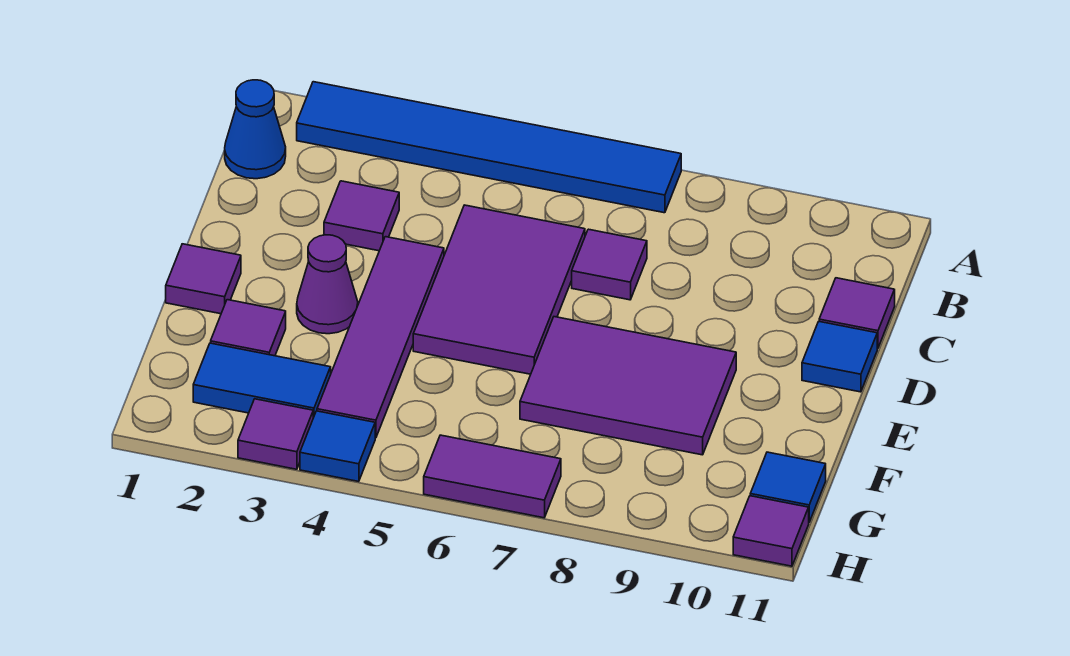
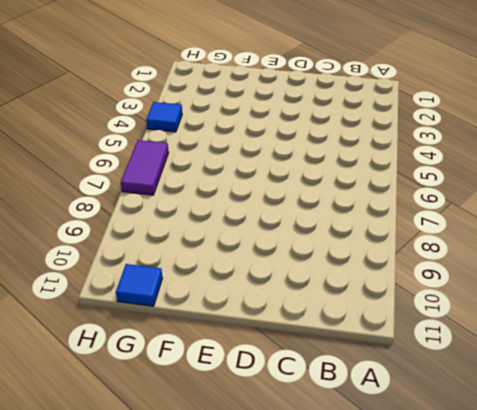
none -> blue tile A2:A7 level 1
none -> blue cone B1 level 1
none -> purple tile C3 level 1

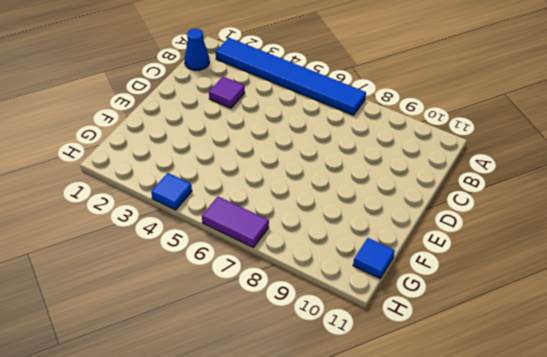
none -> purple tile C5:E6 level 1
none -> purple tile C7 level 1
none -> purple tile C11 level 1

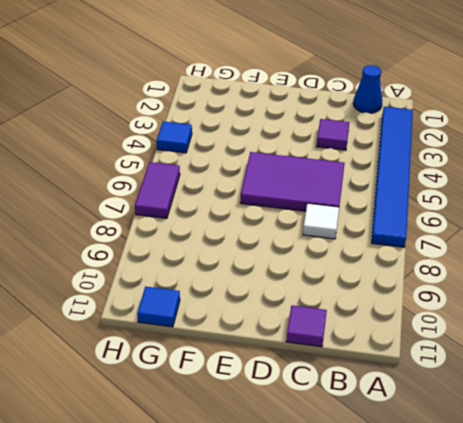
white tile C7 level 1 -> purple tile C7 level 1
none -> purple tile D4:G4 level 1
none -> blue tile D11 level 1
none -> purple tile E1 level 1

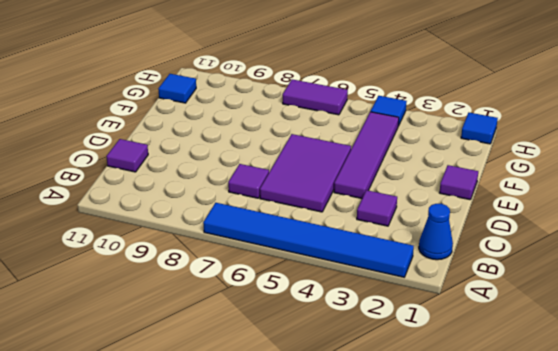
blue tile H1 level 1 -> blue tile D11 level 1
none -> purple cone E3 level 1
none -> purple tile E7:F9 level 1
none -> purple tile F2 level 1

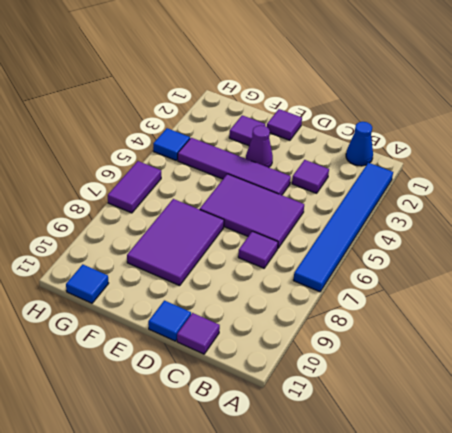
none -> blue tile G2:G3 level 1
none -> purple tile H3 level 1
none -> purple tile H11 level 1

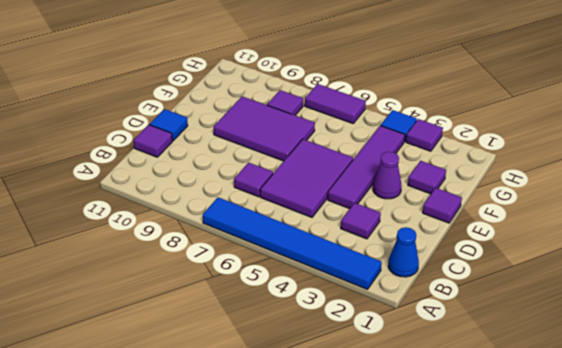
purple tile G8 level 1 -> purple tile H11 level 1
none -> blue tile G2:G3 level 1
none -> blue tile G11 level 1

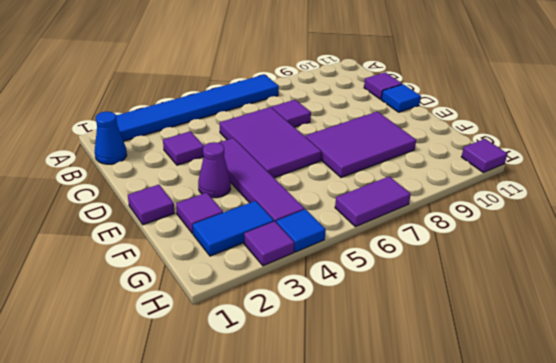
none -> blue tile G11 level 1

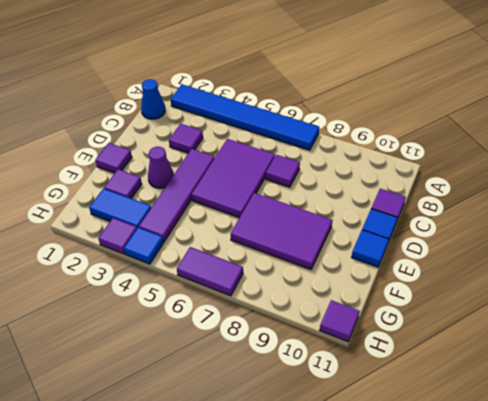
blue tile E11 level 1 -> blue tile G11 level 1

